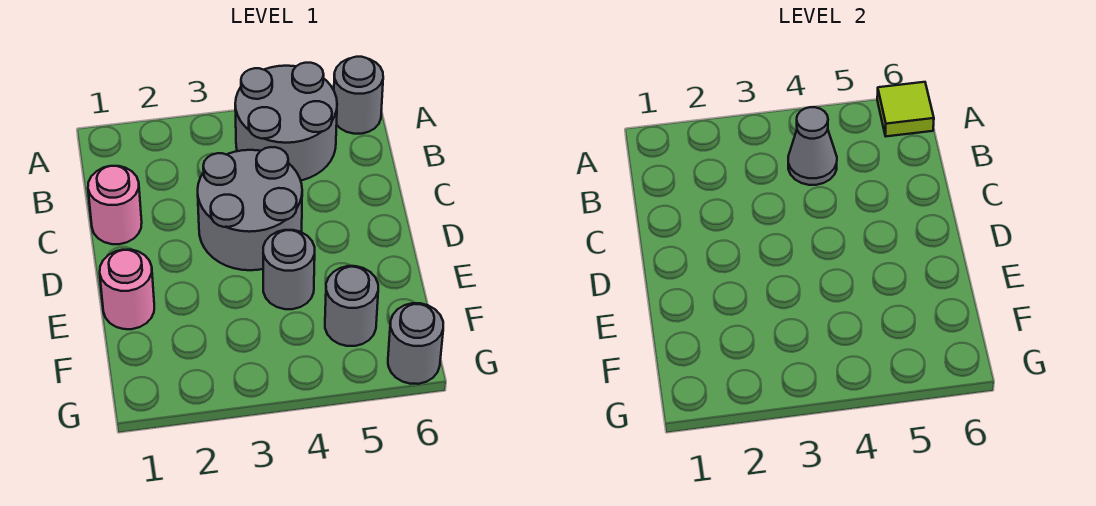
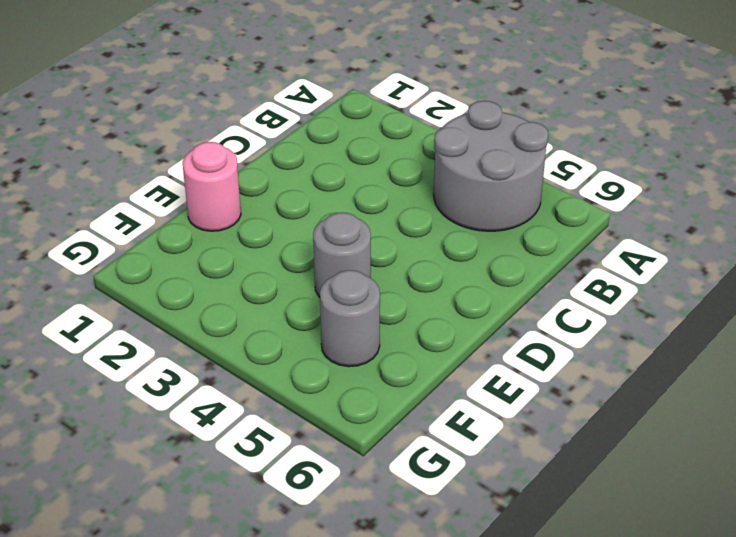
none -> grey round brick A6 level 1
none -> pink round brick C1 level 1

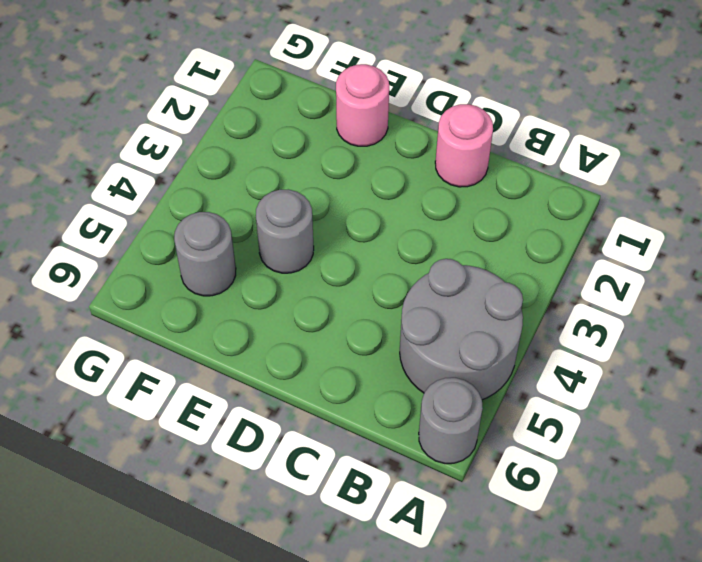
none -> grey round brick C3:D4 level 1
none -> grey round brick G6 level 1

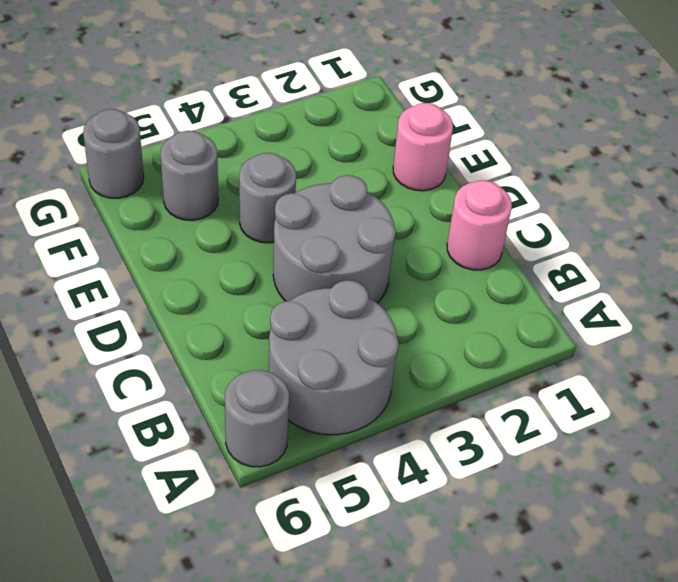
none -> lime tile A6 level 2
none -> grey cone B4 level 2

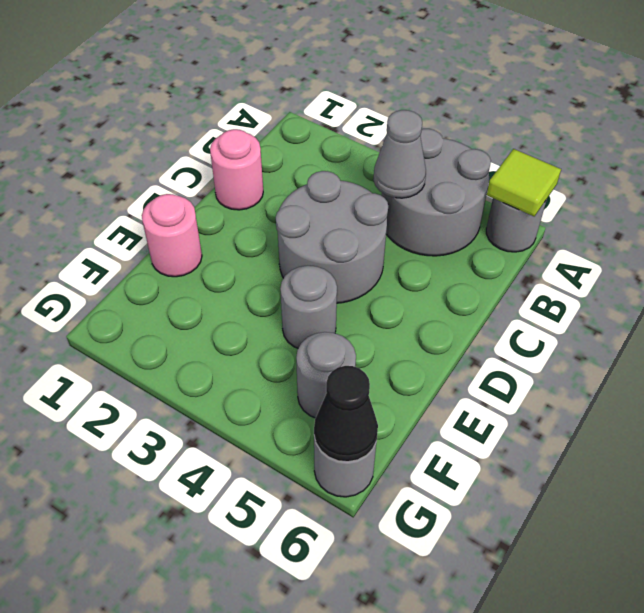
black cone G6 level 2 -> none

